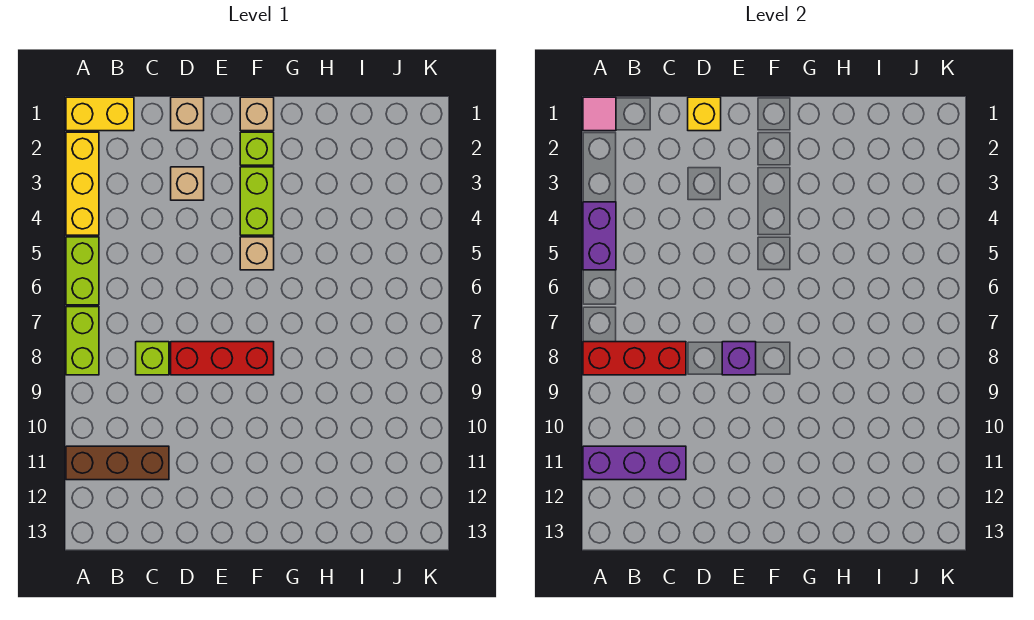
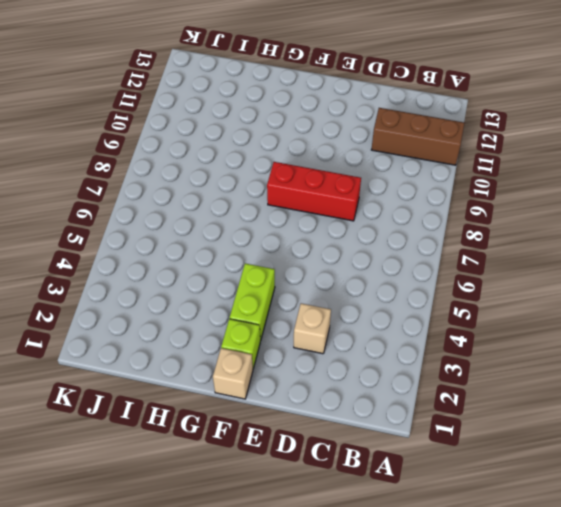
none -> yellow brick A1:B1 level 1
none -> yellow brick A2:A4 level 1
none -> lime brick A5:A6 level 1

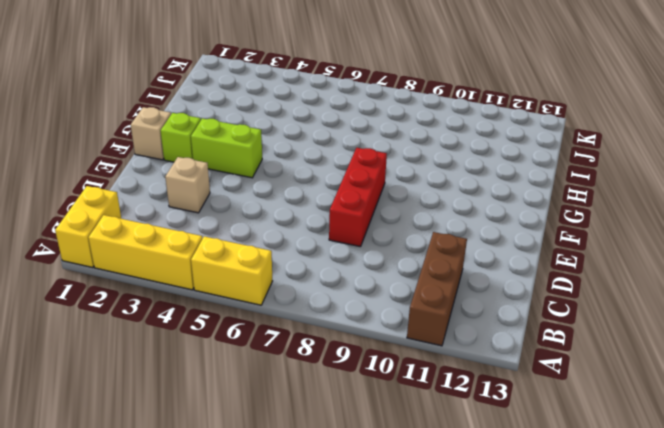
yellow brick A5:A6 level 1 -> lime brick A5:A6 level 1
none -> lime brick A7:A8 level 1
none -> lime brick C8 level 1
none -> tan brick D1 level 1

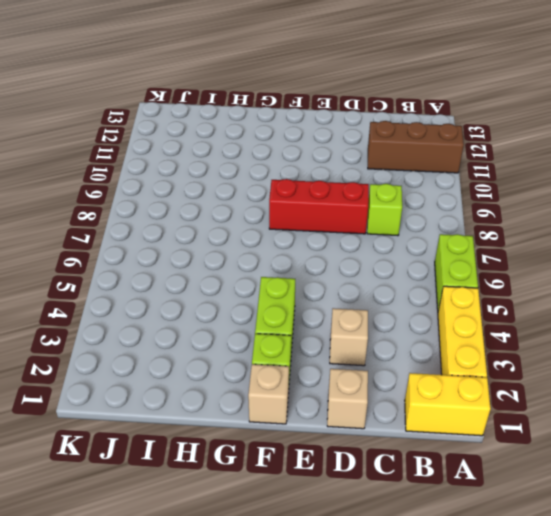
none -> lime brick A7:A8 level 1
none -> tan brick F5 level 1
none -> pink tile A1 level 2

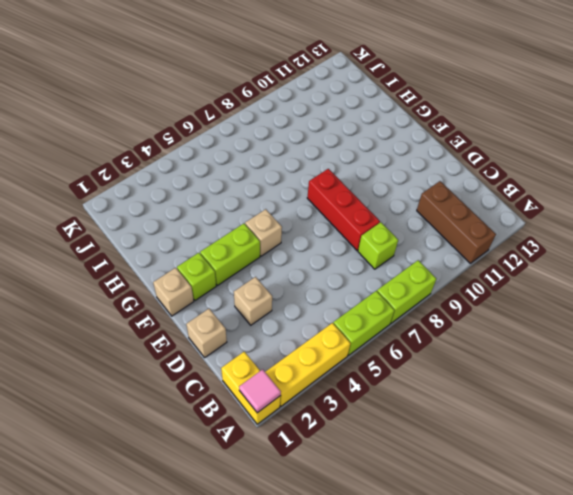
none -> purple brick A4:A5 level 2
none -> red brick A8:C8 level 2
none -> purple brick A11:C11 level 2

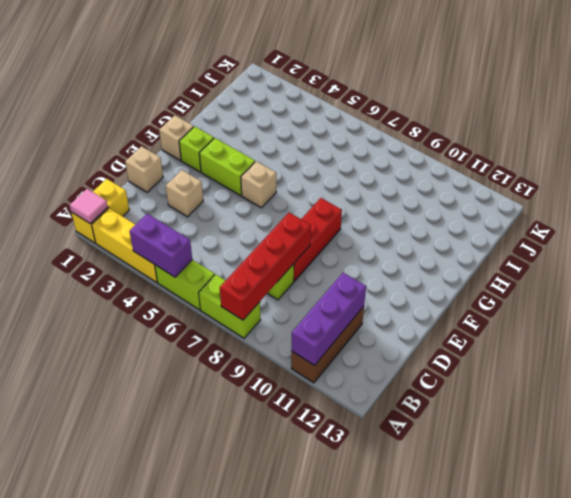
red brick A8:D8 level 2 -> red brick A8:C8 level 2
none -> yellow brick D1 level 2
none -> purple brick E8 level 2

